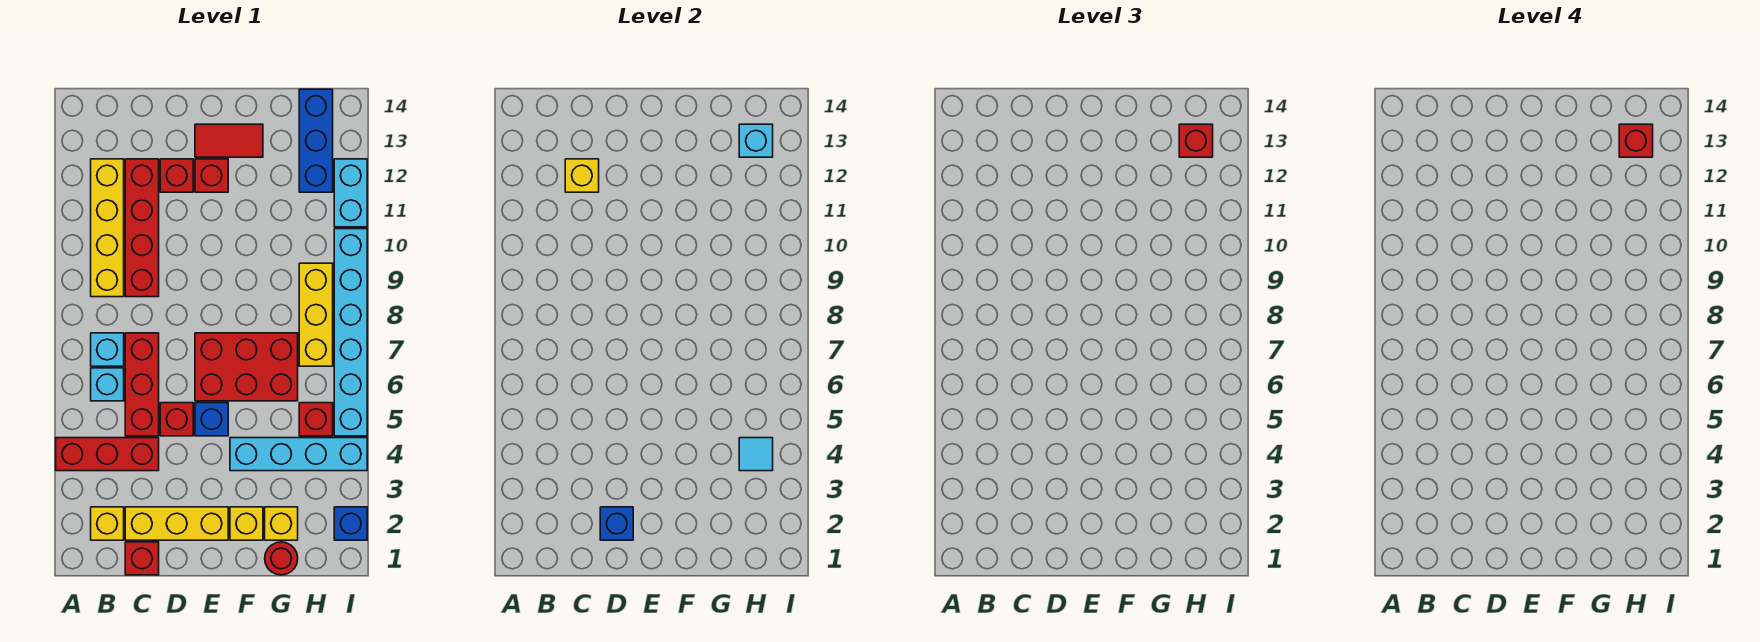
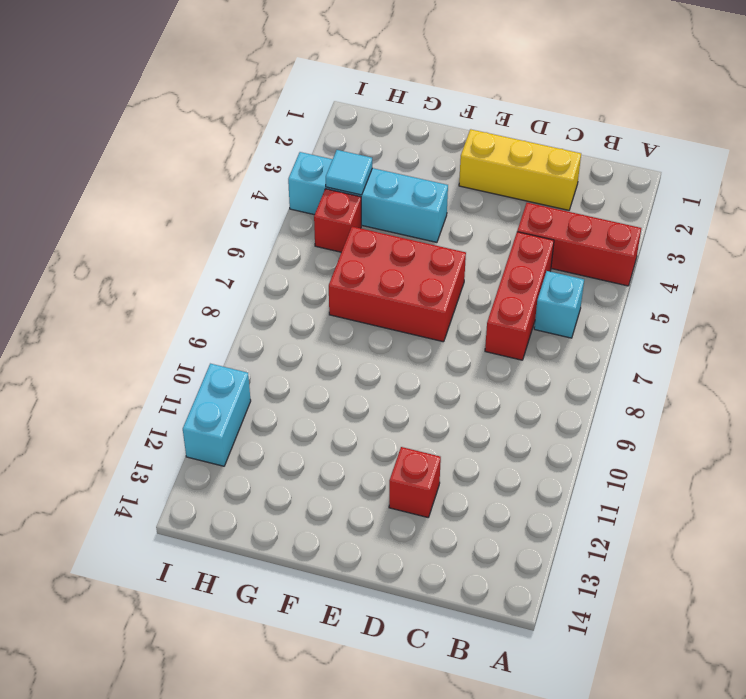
none -> yellow brick B2 level 1
none -> cyan brick B7 level 1
none -> yellow brick B9:B12 level 1
none -> red brick C1 level 1

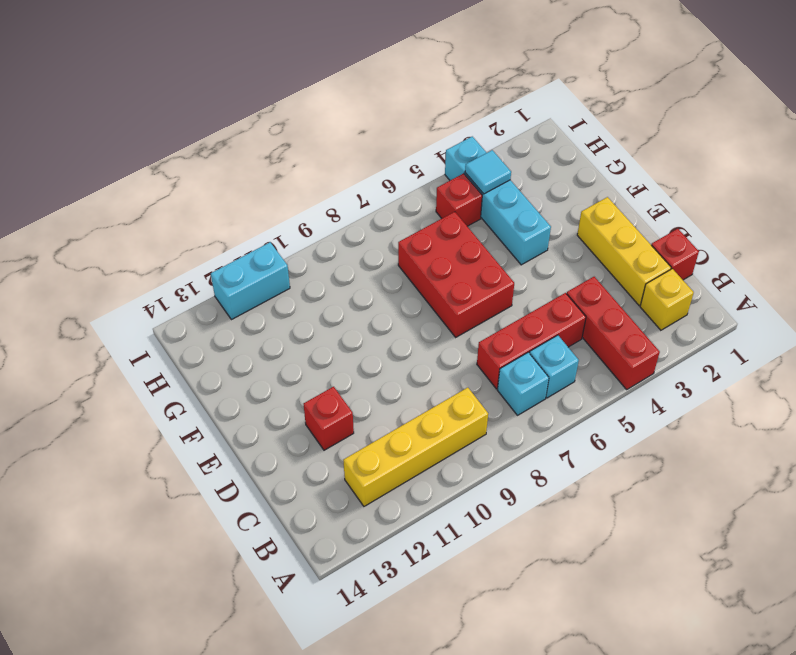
none -> red brick C9:C12 level 1
none -> red brick D5 level 1
none -> blue brick E5 level 1
none -> red brick E12 level 1

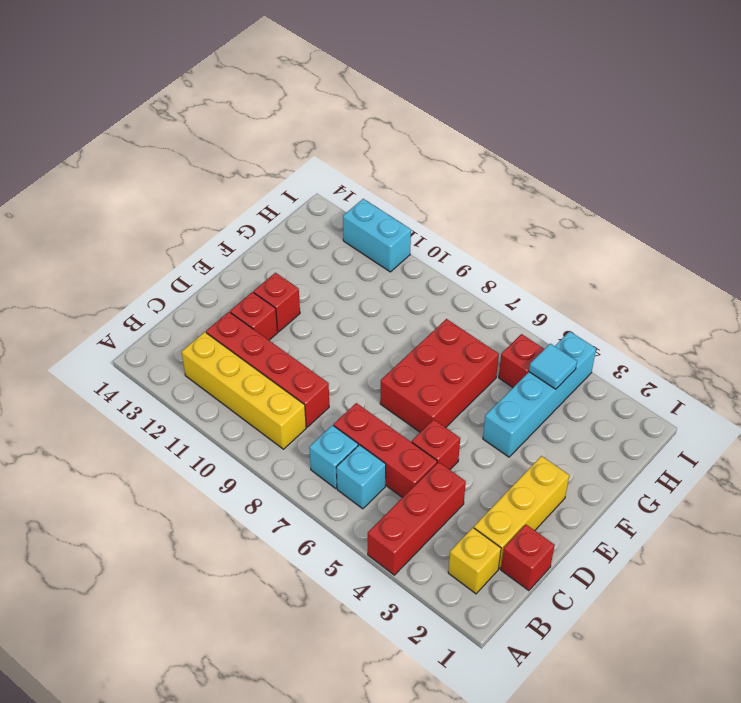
none -> blue brick E5 level 1
none -> red tile E13:F13 level 1
none -> yellow brick F2 level 1
none -> red round brick G1 level 1

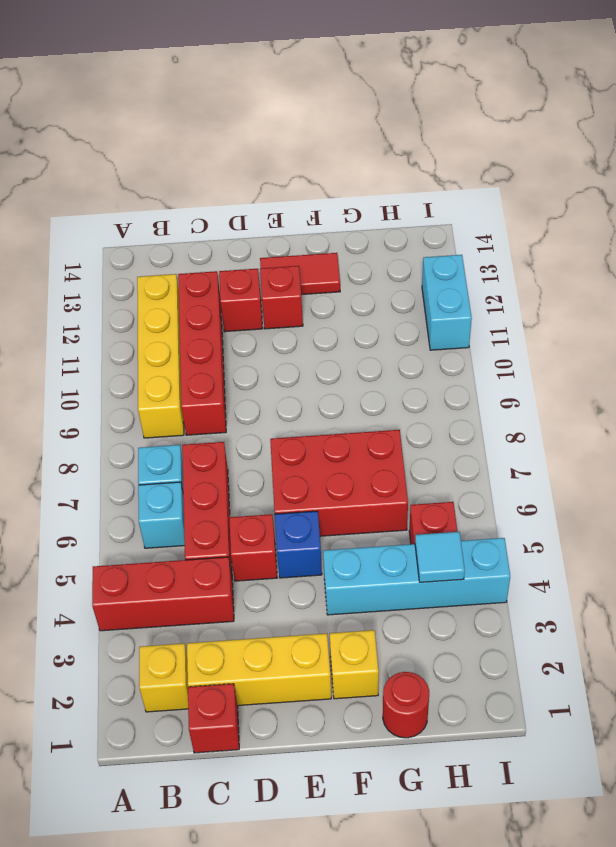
none -> yellow brick G2 level 1
none -> yellow brick H7:H9 level 1
none -> blue brick H12:H14 level 1
none -> blue brick I2 level 1

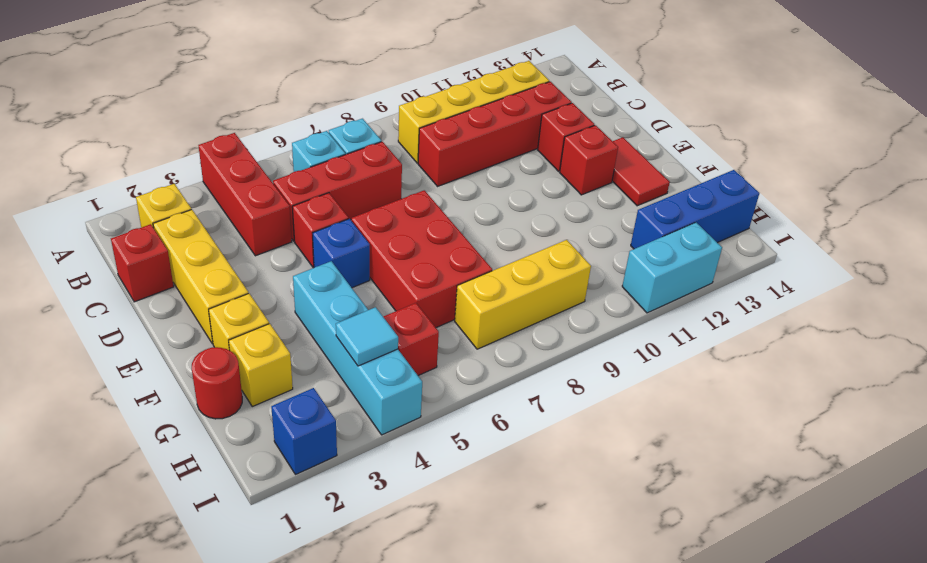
none -> cyan brick I5:I10 level 1
none -> yellow brick C12 level 2
none -> blue brick D2 level 2
none -> cyan brick H13 level 2

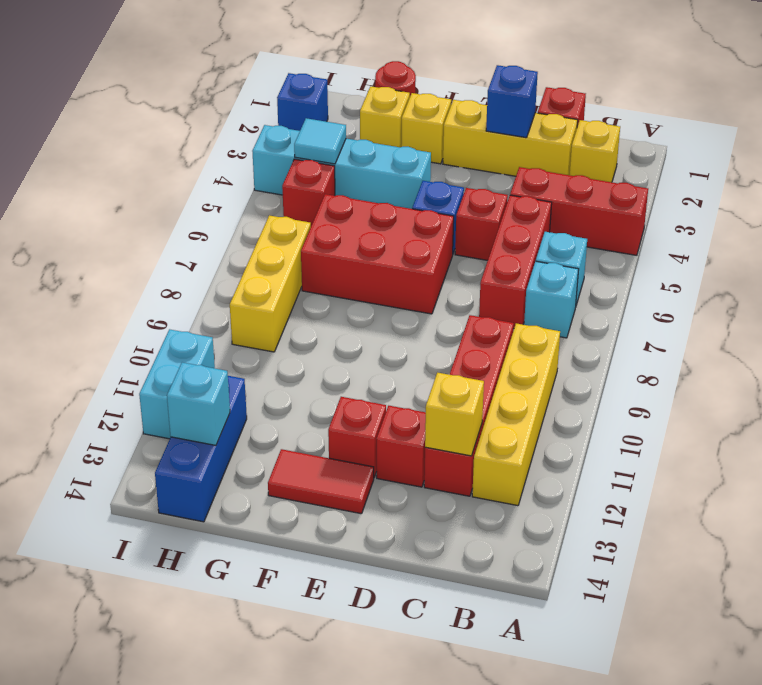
none -> cyan brick I5:I10 level 1
none -> red brick H13 level 3
none -> red brick H13 level 4

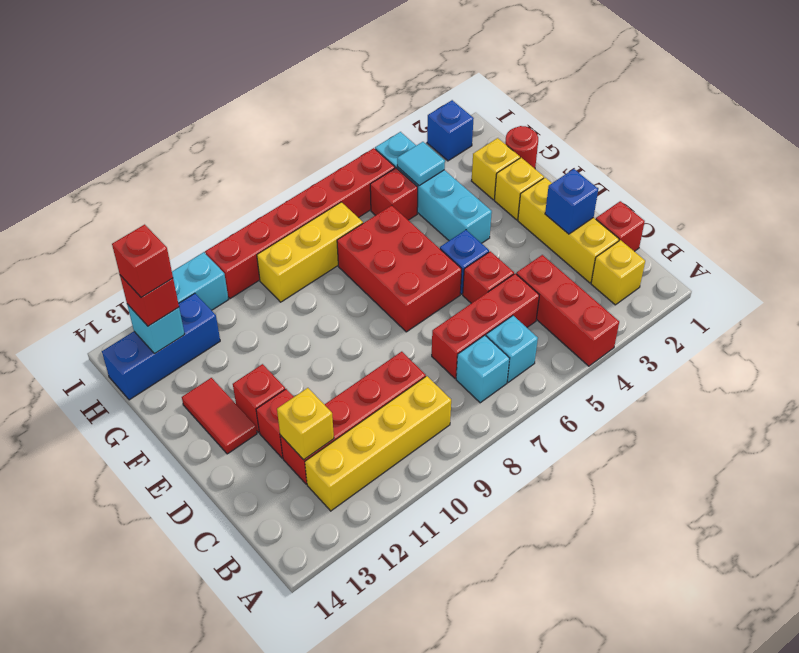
red brick I5:I10 level 1 -> cyan brick I5:I10 level 1

